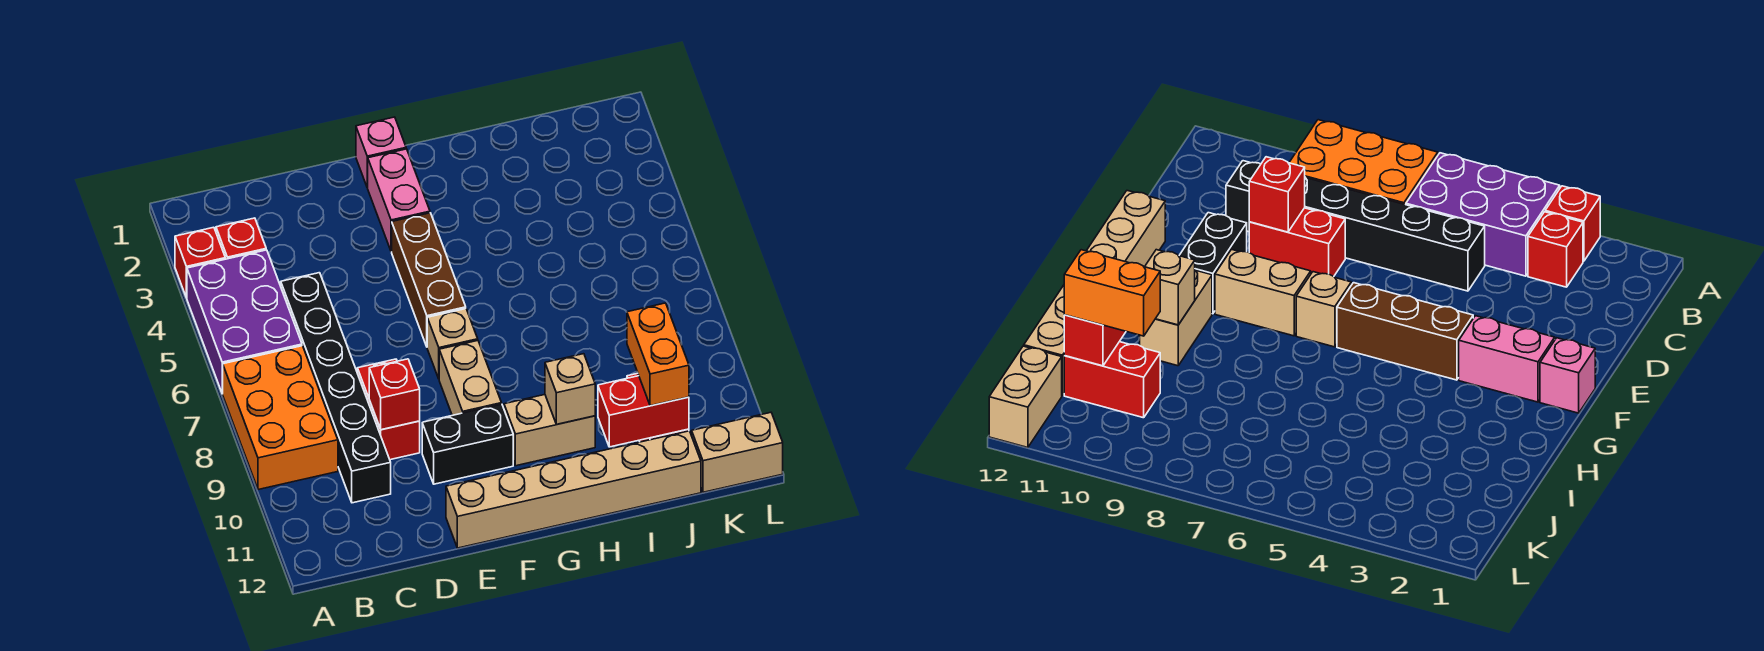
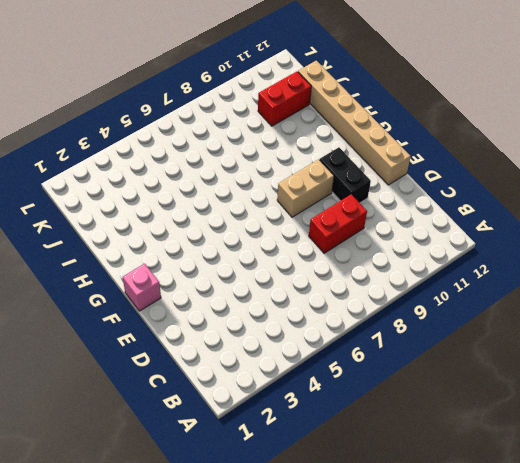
none -> red brick A3 level 1
none -> purple brick A4:B6 level 1
none -> orange brick A7:B9 level 1

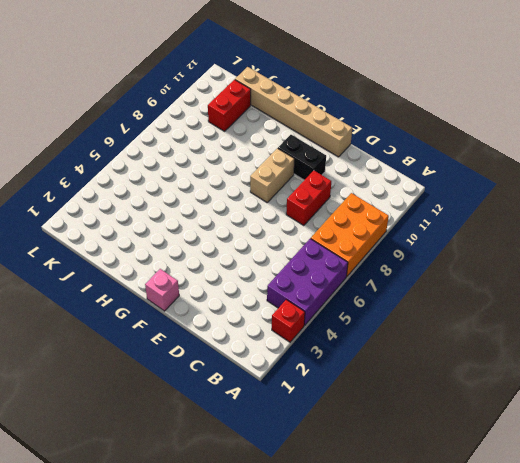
none -> red brick B3 level 1
none -> black brick C5:C10 level 1
none -> pink brick F2:F3 level 1

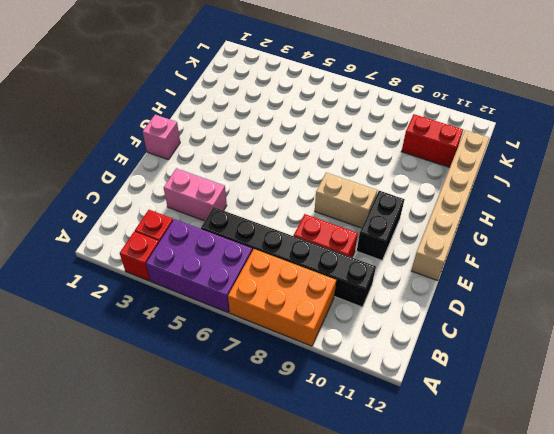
pink brick D3:D4 level 1 -> pink brick F2:F3 level 1
none -> brown brick F4:F6 level 1
none -> tan brick F7 level 1
none -> tan brick G10:H10 level 1

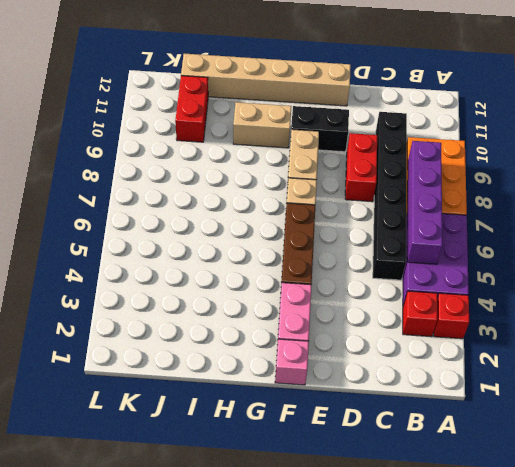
purple brick B5:B8 level 2 -> none
none -> tan brick K12:L12 level 1
none -> red brick D9 level 2
none -> tan brick H10 level 2

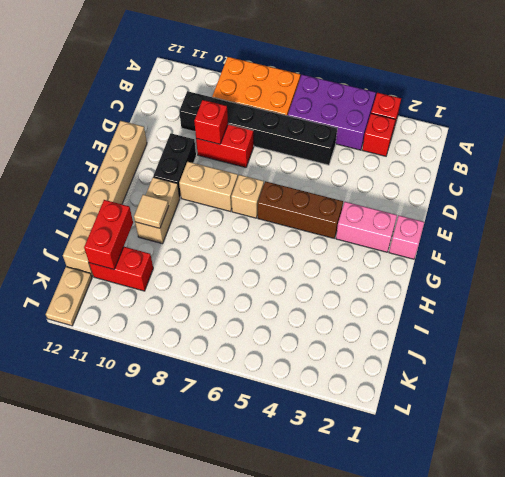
tan tile H10 level 2 -> tan brick H10 level 2
tan plate K12:L12 level 1 -> tan brick K12:L12 level 1
none -> orange brick J10:J11 level 3

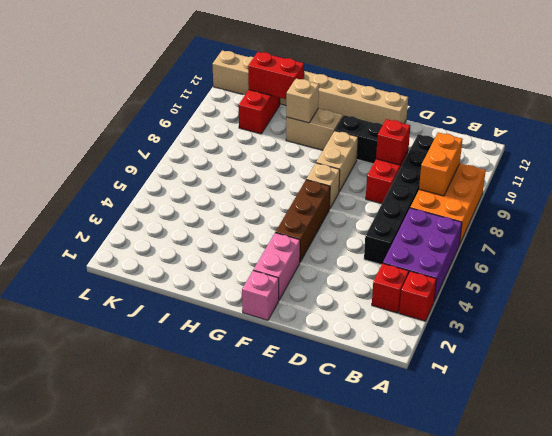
orange brick B8:B9 level 2 -> orange brick J10:J11 level 3

